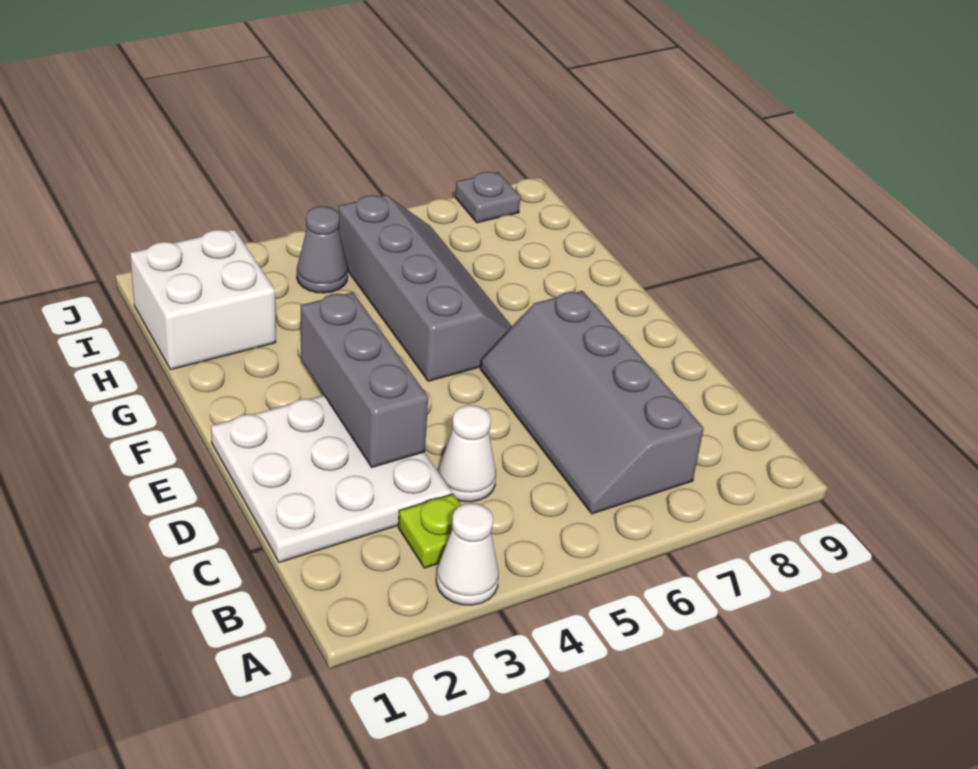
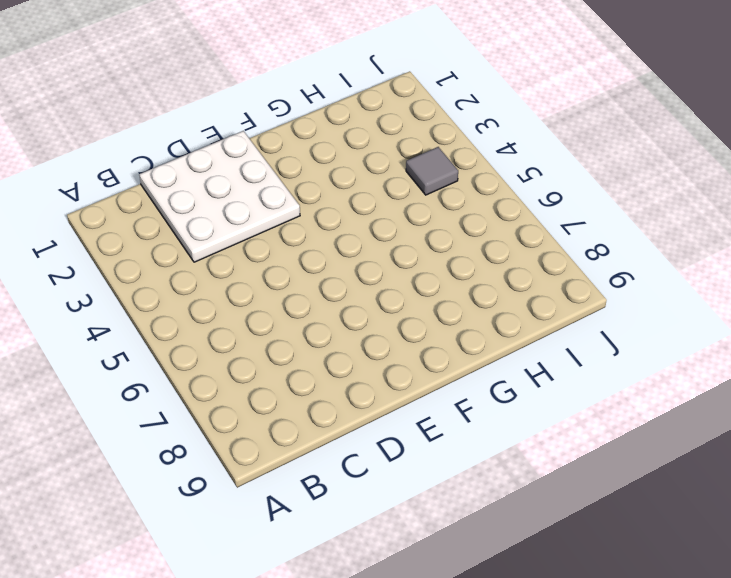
grey tile I4 level 1 -> grey cone I4 level 1
none -> white cone A3 level 1
none -> lime plate B3 level 1

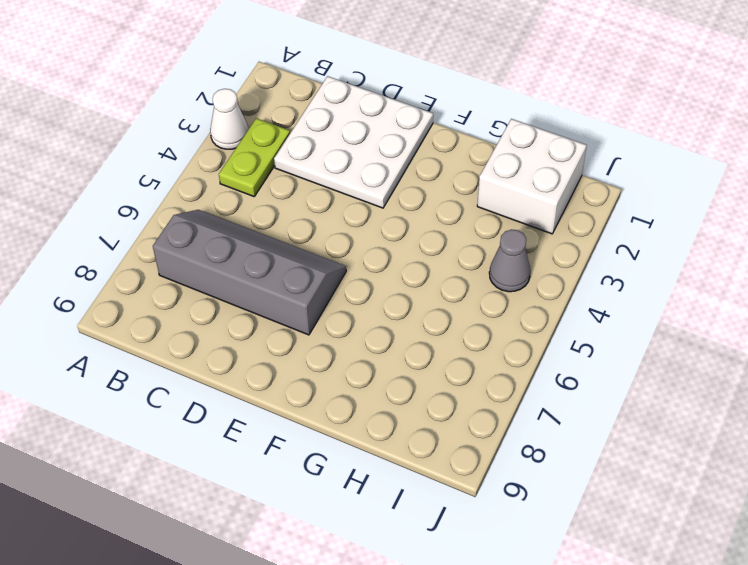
lime plate B3:B4 level 1 -> lime plate B3 level 1
none -> white cone C4 level 1
none -> grey slope F5:I6 level 1 top 5

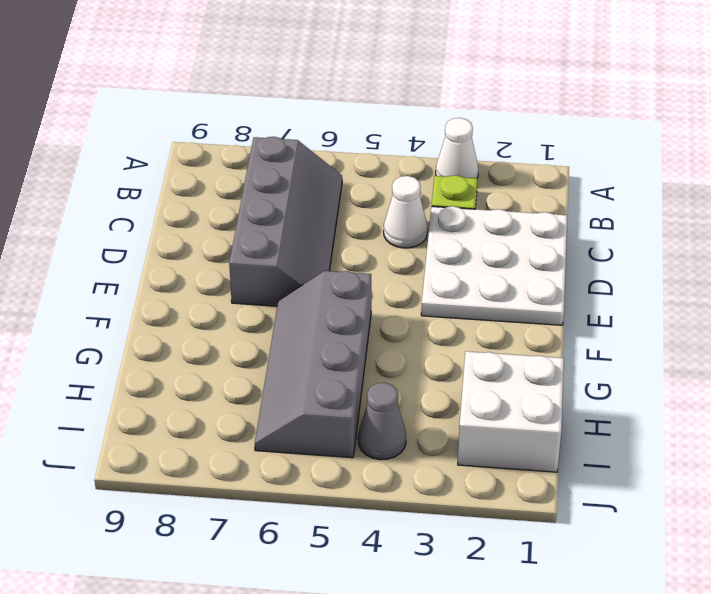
none -> grey plate J8 level 1
none -> grey brick D3:F3 level 2

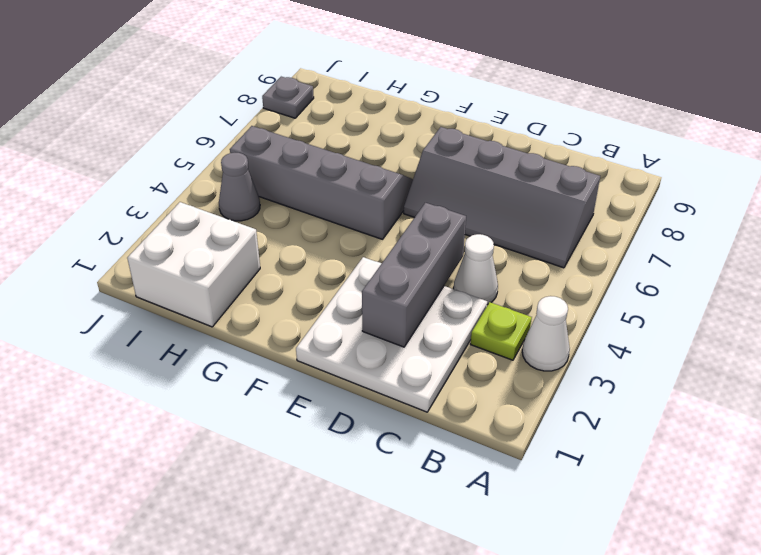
grey brick D2:D4 level 2 -> grey brick D3:F3 level 2

